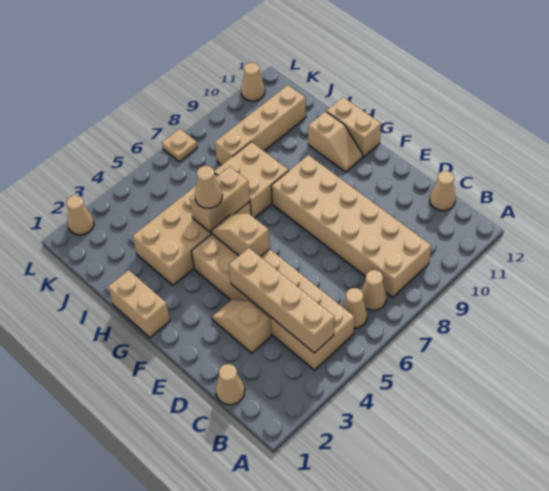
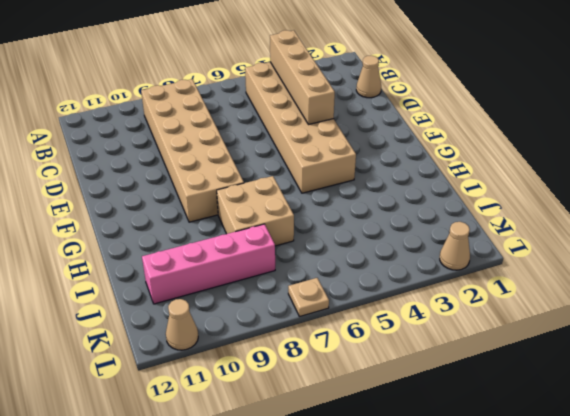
pink brick J8:J11 level 1 -> tan brick J8:J11 level 1
none -> tan cone B6 level 1
none -> tan cone B7 level 1
none -> tan cone C12 level 1

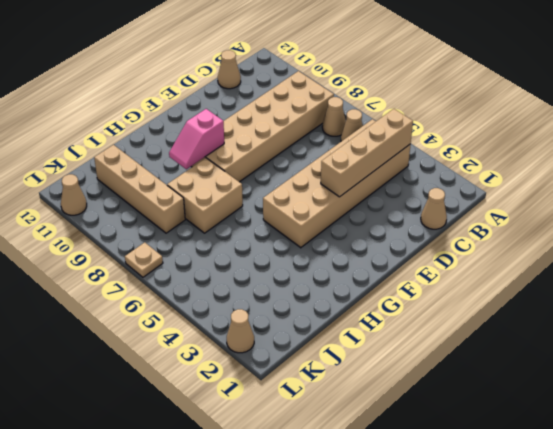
pink slope G9:H9 level 2 top G -> none
none -> tan slope D3:E3 level 1 top D
none -> tan brick G1:H1 level 1
none -> tan slope G11:H11 level 1 top H

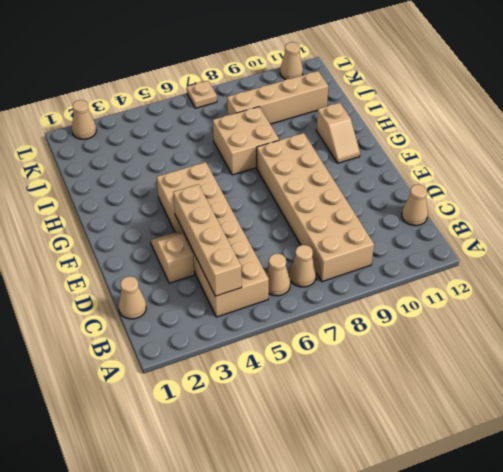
none -> tan brick G1:H1 level 1
none -> tan brick G12:H12 level 1
none -> tan brick H3:I6 level 1

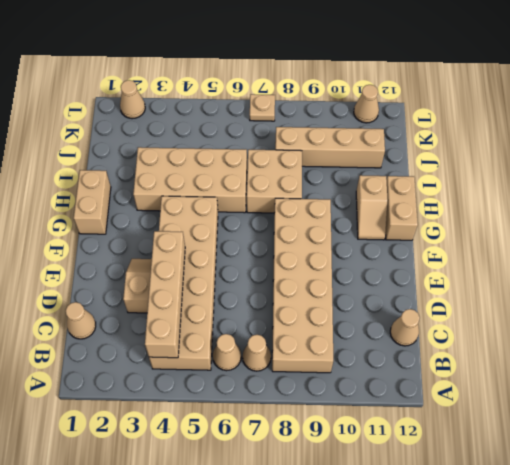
none -> tan slope F5:G5 level 2 top F
none -> tan brick H5:H6 level 2
none -> tan cone H5 level 3

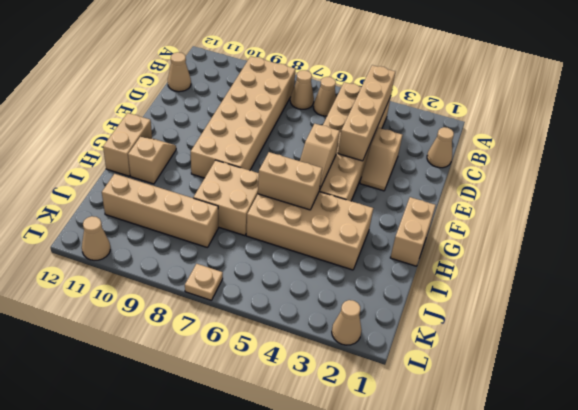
none -> tan cone H5 level 3

